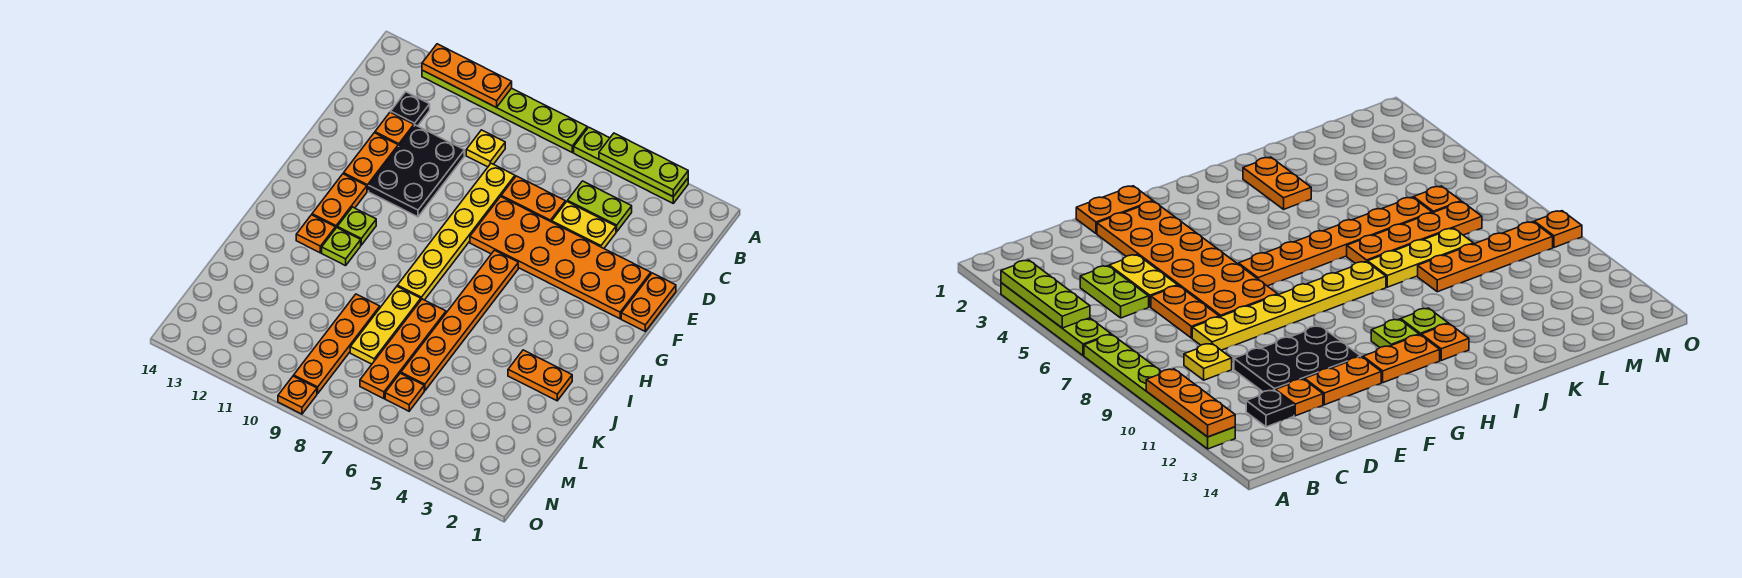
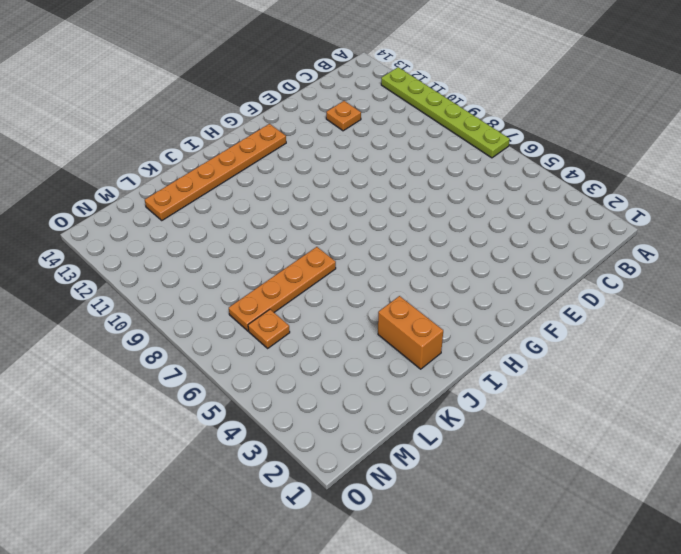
orange plate G13:L13 level 1 -> orange plate G6:L6 level 1
orange brick J2:J3 level 1 -> orange plate J2:J3 level 1
none -> lime plate A3:A6 level 1
none -> lime plate C4:C5 level 1
none -> yellow plate C9 level 1

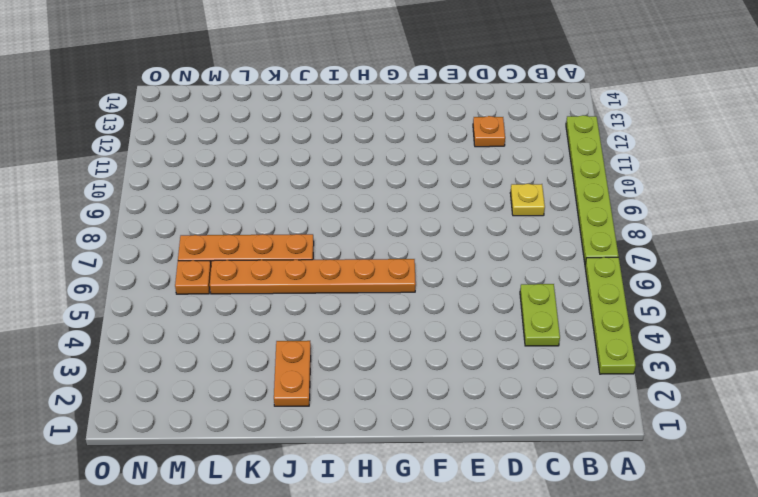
none -> black plate C12 level 1
none -> yellow plate D4:D5 level 1
none -> orange plate D6:D7 level 1

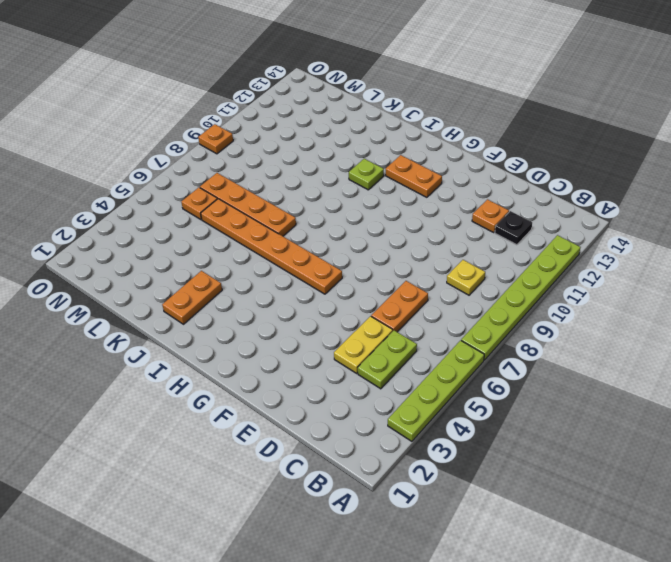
none -> yellow plate D8:I8 level 1
none -> black plate D10:F11 level 1
none -> orange plate E1:F1 level 1

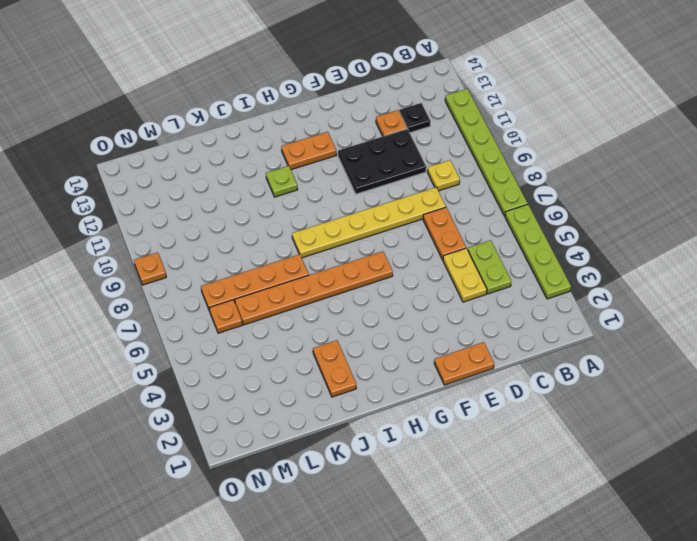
none -> orange plate E2:F7 level 1
none -> orange plate E12:F12 level 1
none -> lime plate H11 level 1

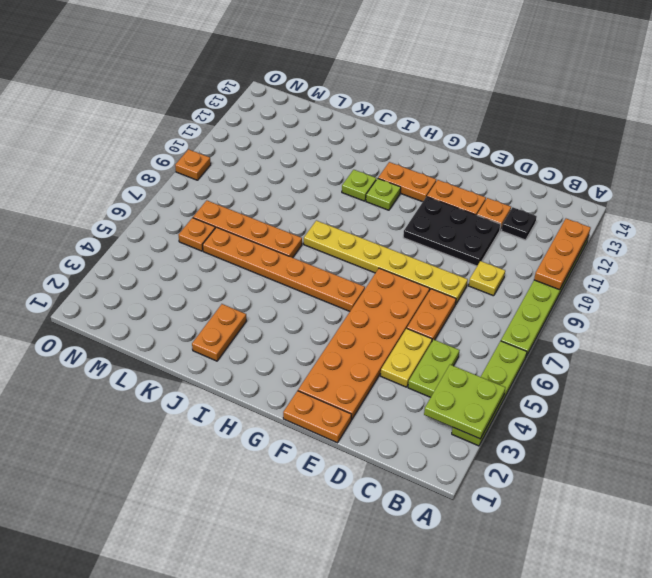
lime plate A3:B4 level 2 -> lime plate A3:A5 level 2
none -> orange plate I12 level 1
none -> yellow plate J8:L8 level 1
none -> orange plate K9:N9 level 1

